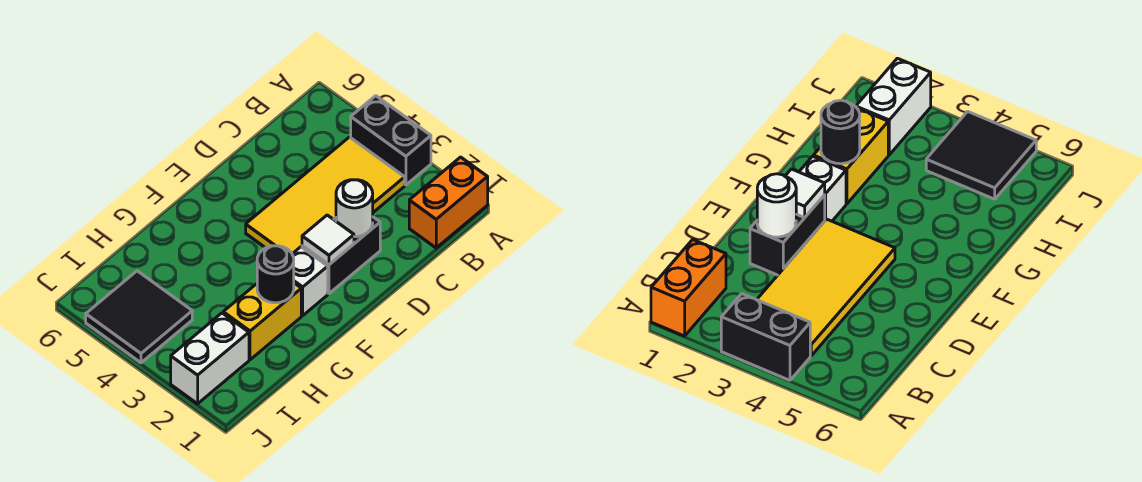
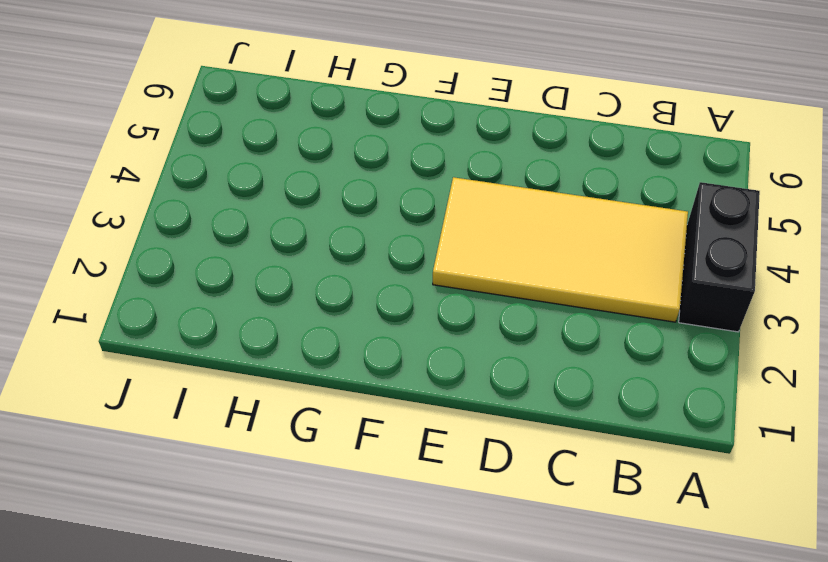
none -> orange brick A1:B1 level 1
none -> black brick D2:E2 level 1

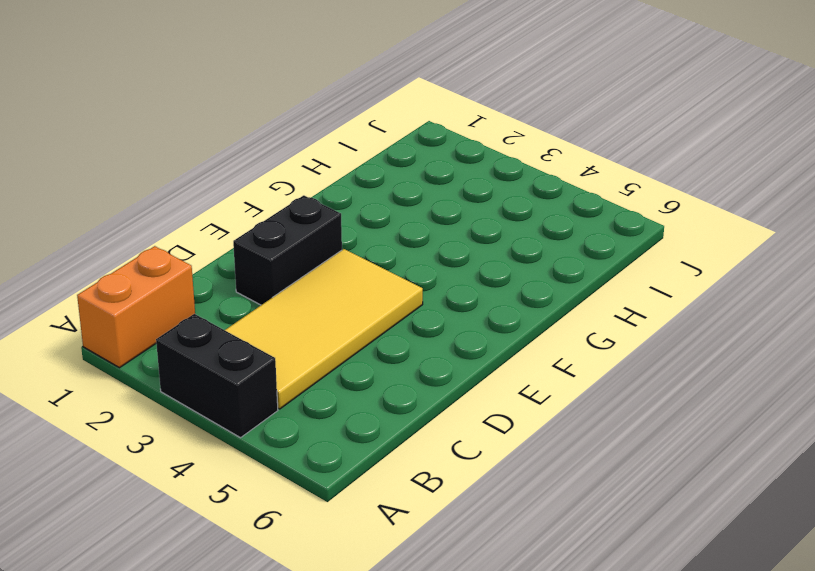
none -> white brick F2 level 1
none -> yellow brick G2:H2 level 1

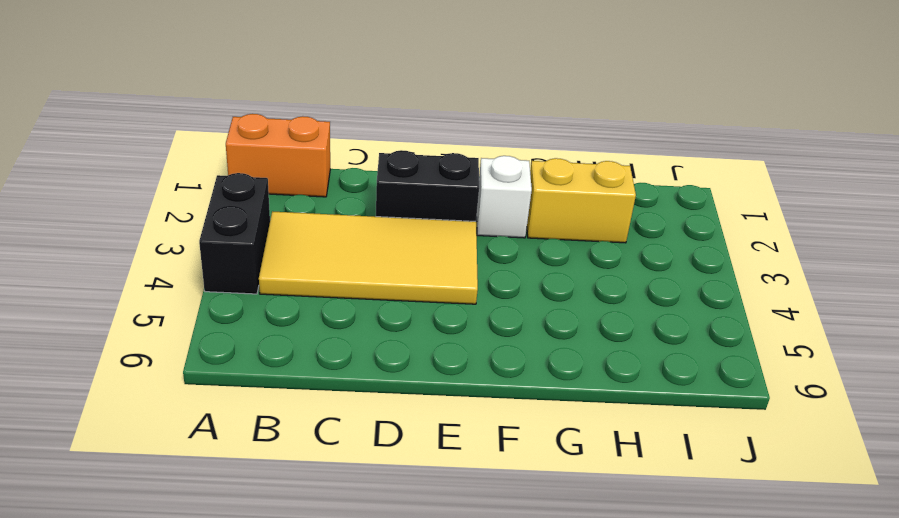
none -> white brick I2:J2 level 1
none -> black tile I4:J5 level 1

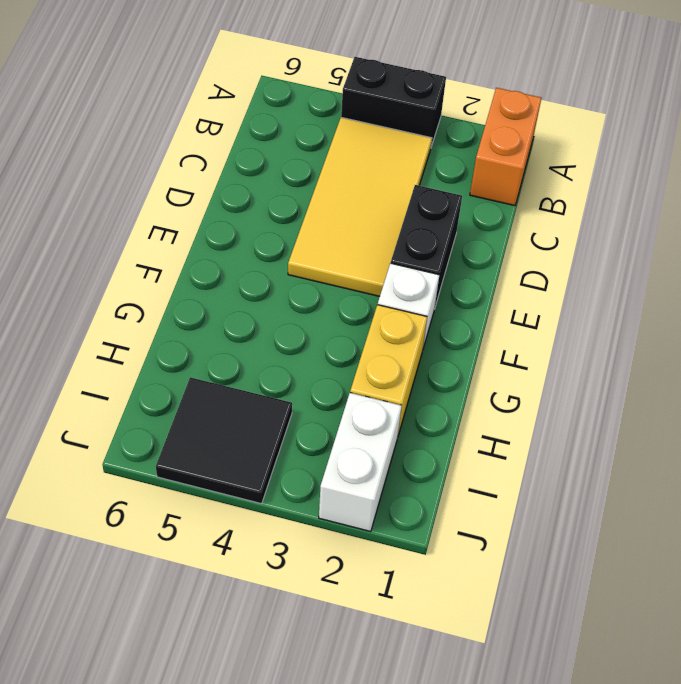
none -> white round brick D2 level 2
none -> white tile E2 level 2

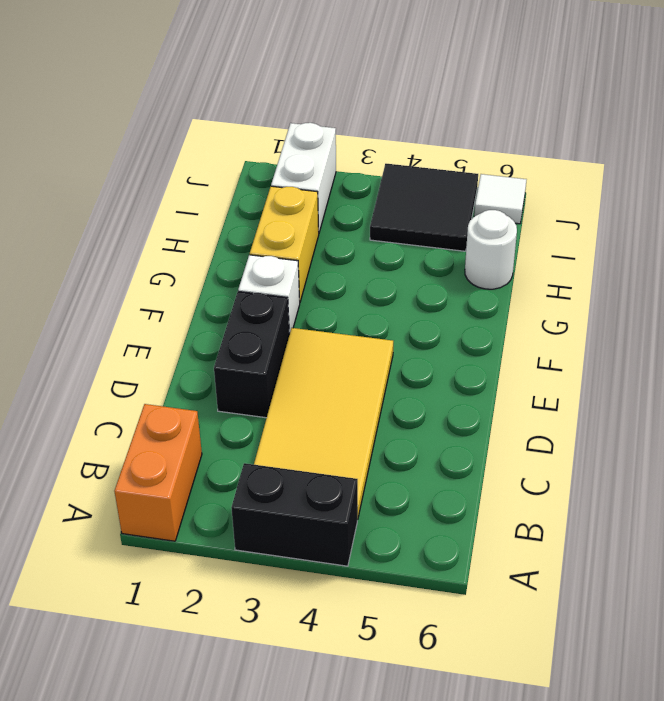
white round brick H6 level 1 -> white round brick D2 level 2
white tile J6 level 1 -> white tile E2 level 2
none -> black round brick G2 level 2

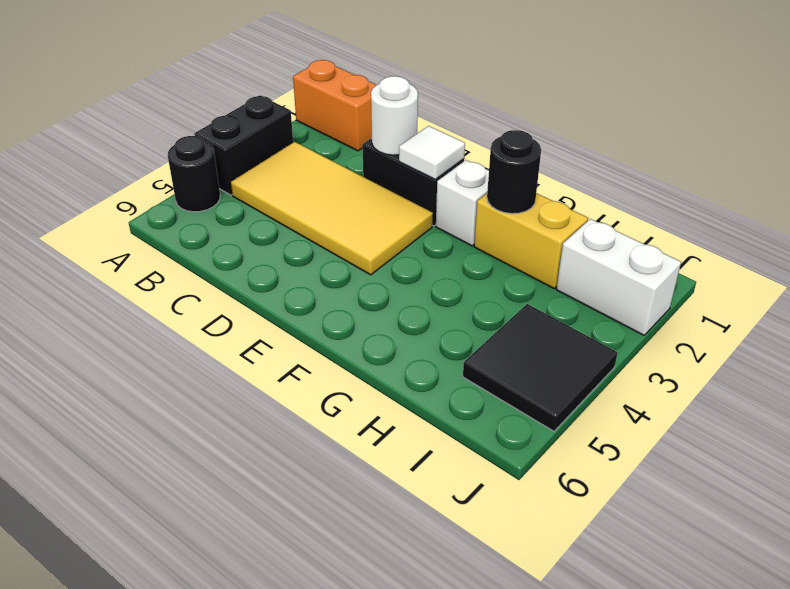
black round brick A5 level 1 -> none

